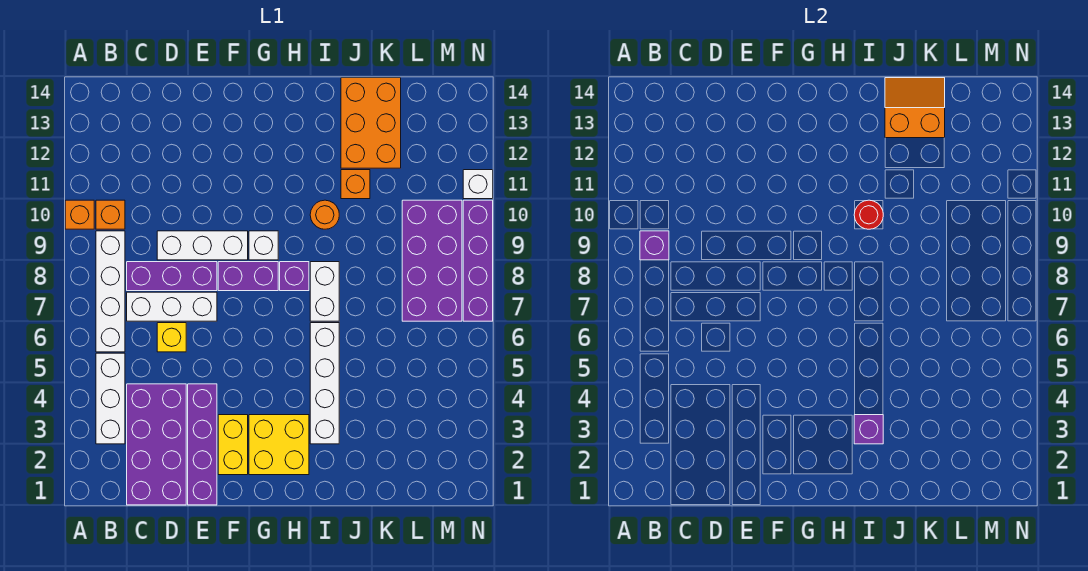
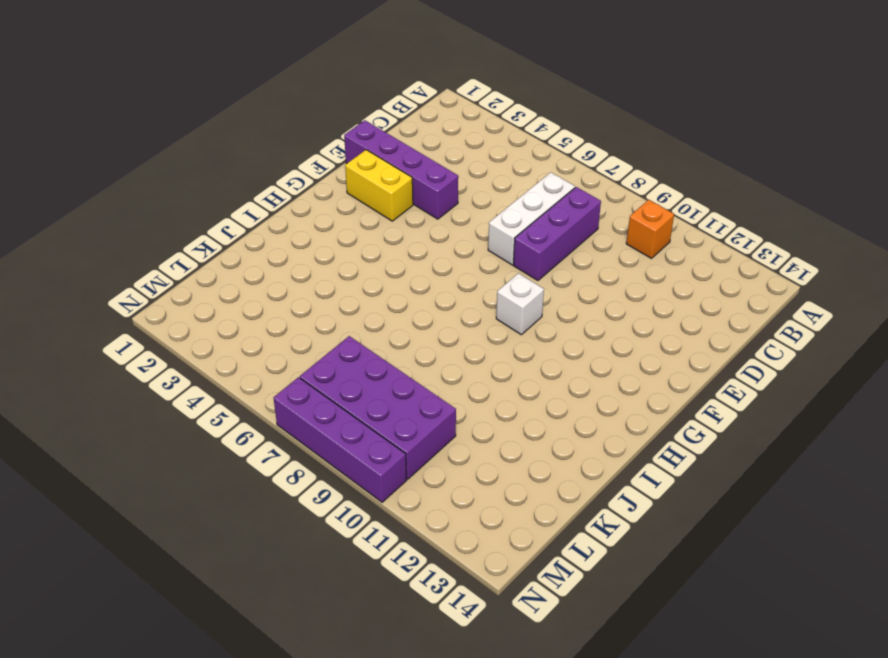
none -> orange brick A10 level 1
none -> white brick B3:B5 level 1
none -> white brick B6:B9 level 1

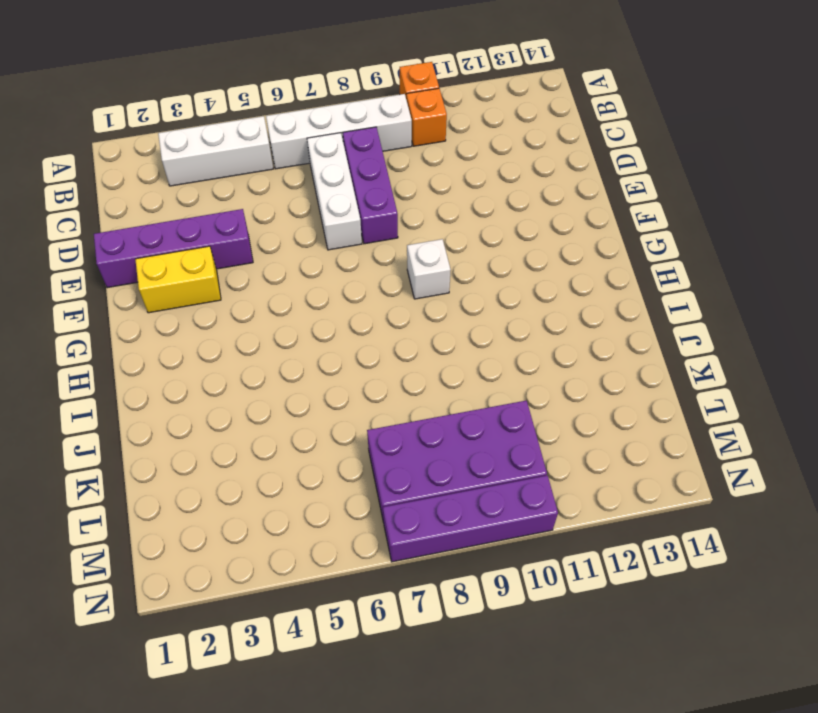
none -> purple brick C1:D4 level 1
none -> yellow brick D6 level 1
none -> white brick D9:F9 level 1

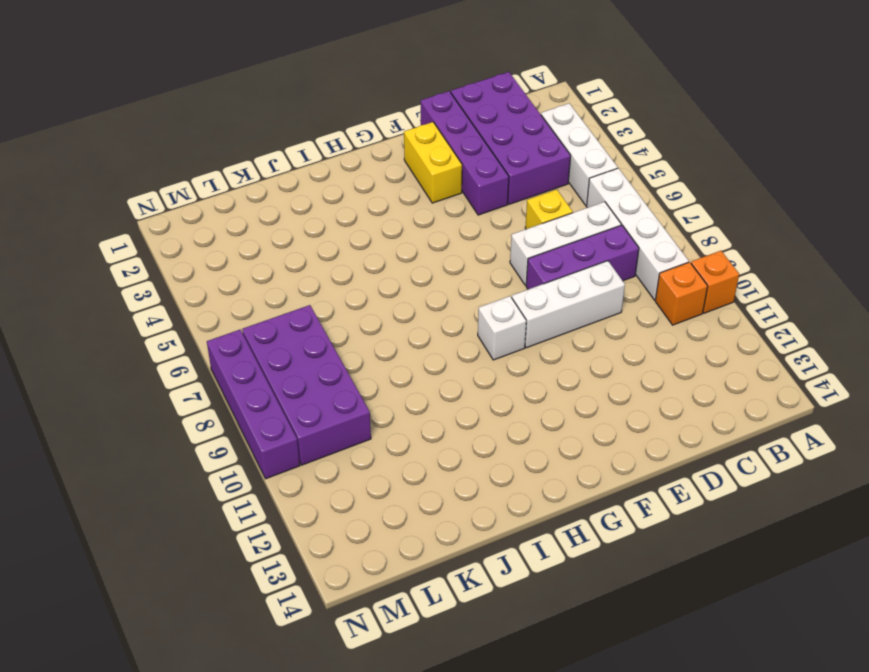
none -> purple brick F8:G8 level 1
none -> yellow brick G2:H3 level 1
none -> purple brick H8 level 1

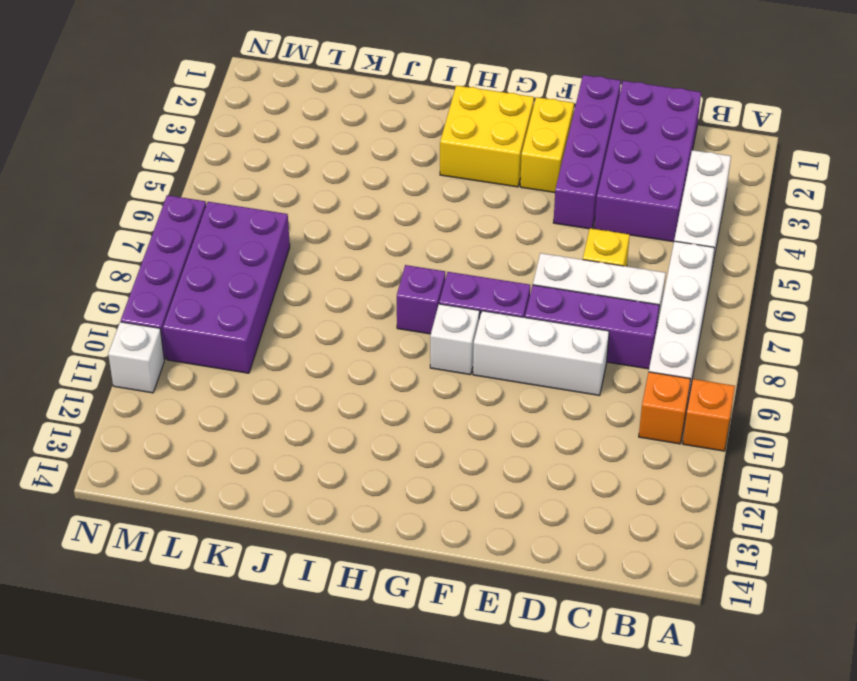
none -> white brick I3:I6 level 1
none -> white brick I7:I8 level 1
none -> orange round brick I10 level 1

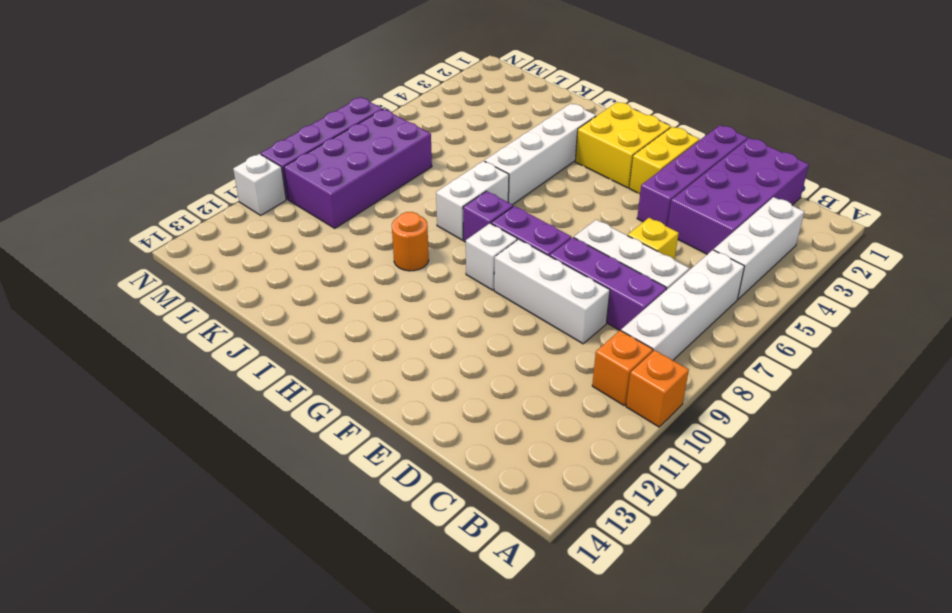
none -> orange brick J11 level 1
none -> orange brick J12:K14 level 1
none -> purple brick B9 level 2

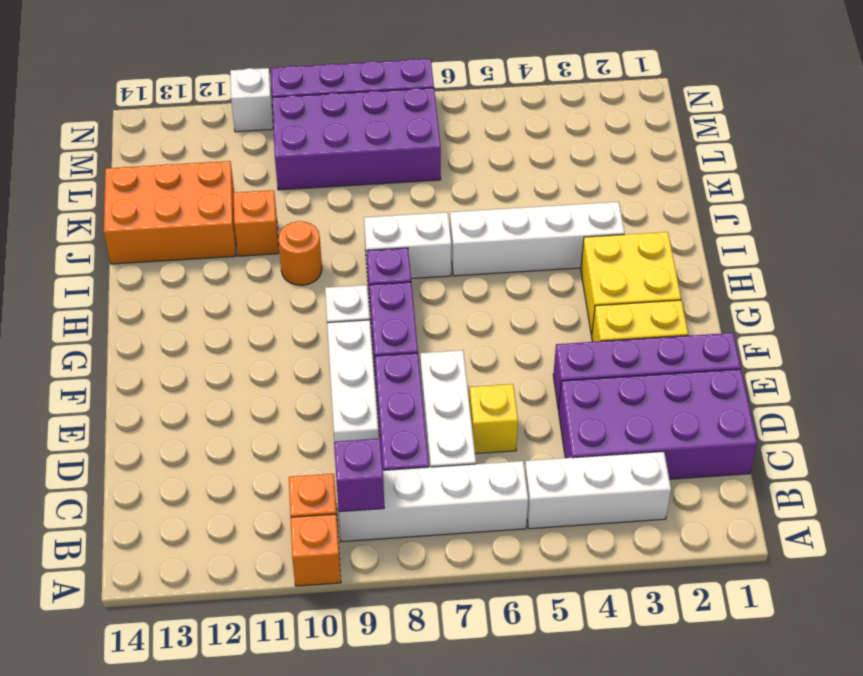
none -> purple brick I3 level 2
none -> red round brick I10 level 2
none -> orange slope J13:K14 level 2 top 13

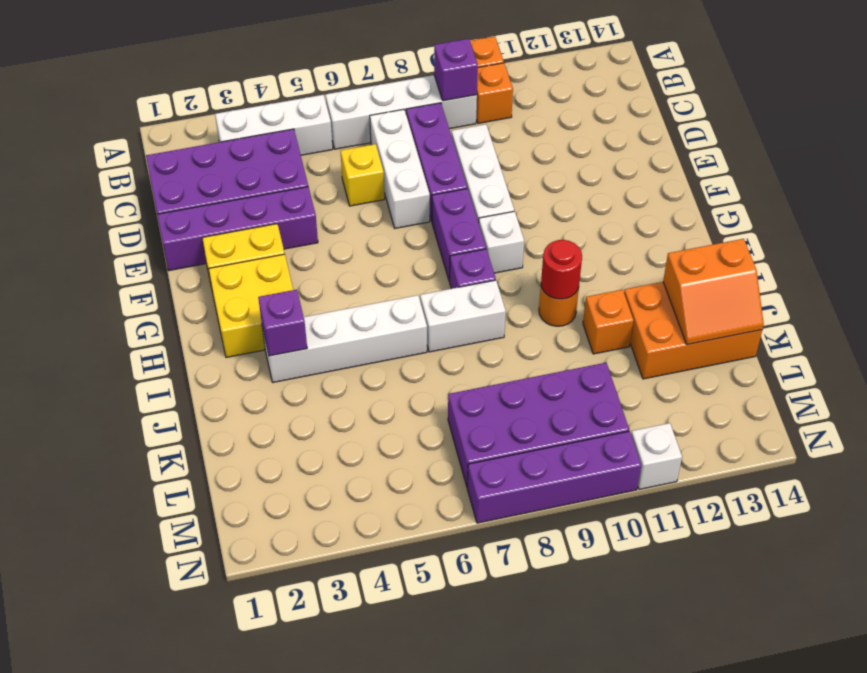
orange slope J13:K14 level 2 top J -> orange slope J13:K14 level 2 top 13

